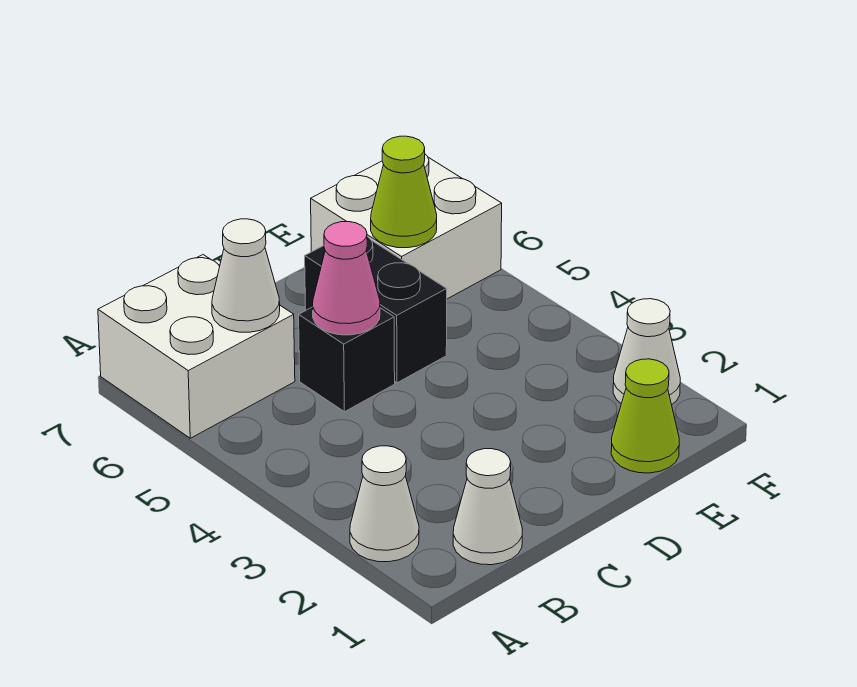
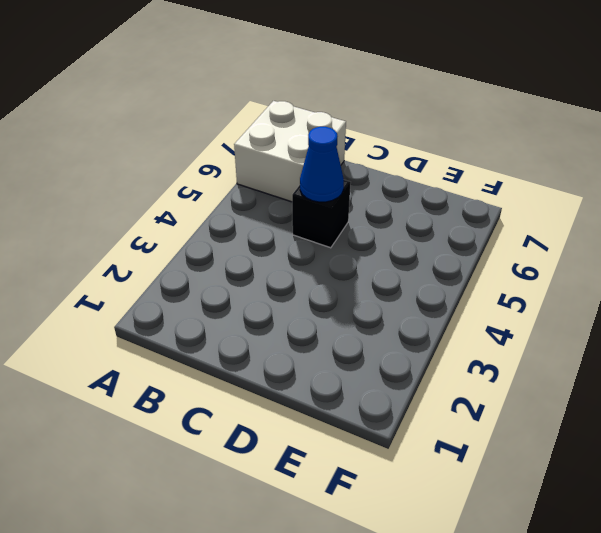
blue cone C5 level 2 -> pink cone C5 level 2
none -> white cone A2 level 1
none -> white cone B1 level 1

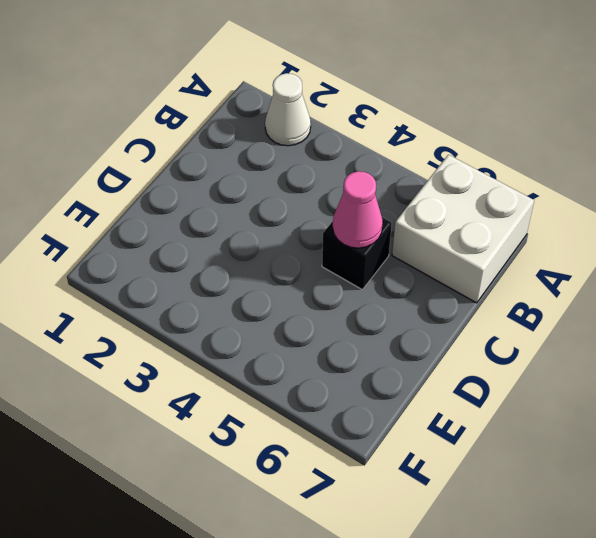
none -> white cone B1 level 1
none -> black brick D5:D6 level 1

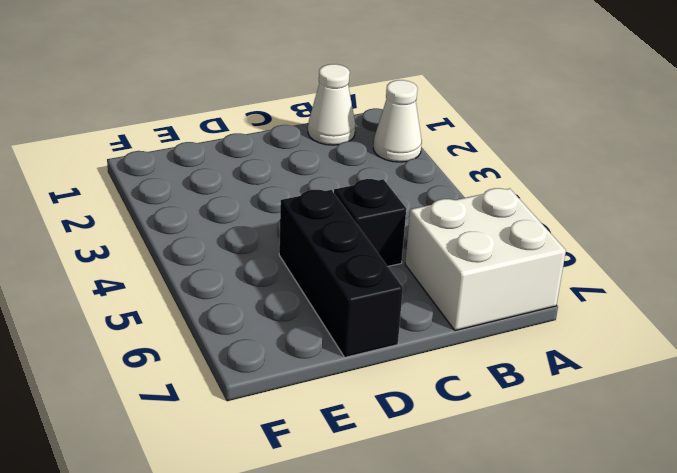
black brick D5:D7 level 1 -> black brick D5:D6 level 1
none -> lime cone E1 level 1
none -> white brick E6:F7 level 1

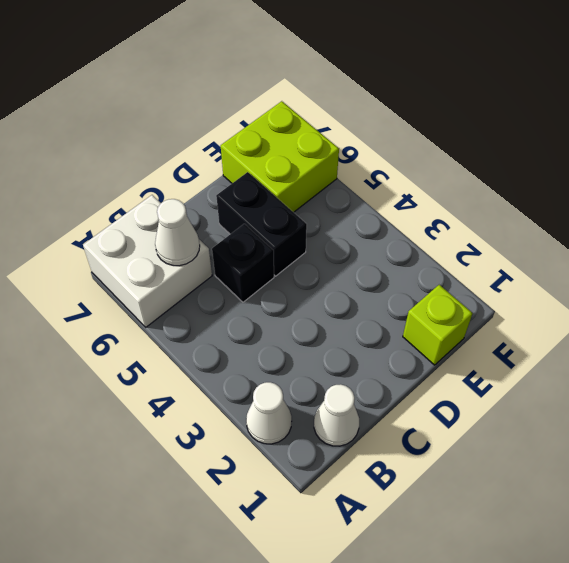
lime brick E1 level 1 -> lime cone E1 level 1
lime brick E6:F7 level 1 -> white brick E6:F7 level 1
none -> white cone F2 level 1
none -> pink cone C5 level 2

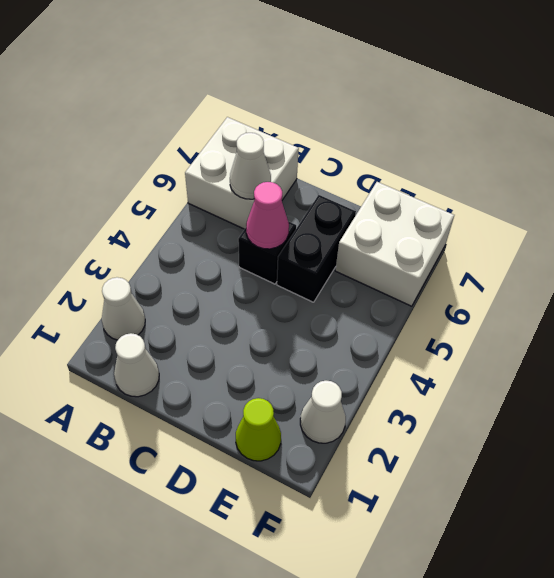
none -> lime cone E6 level 2

